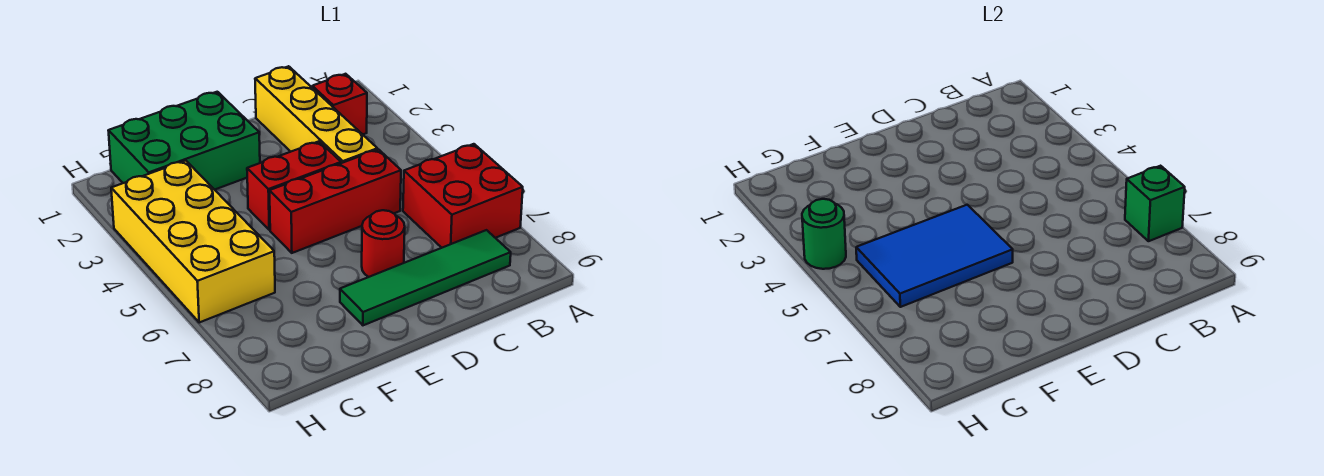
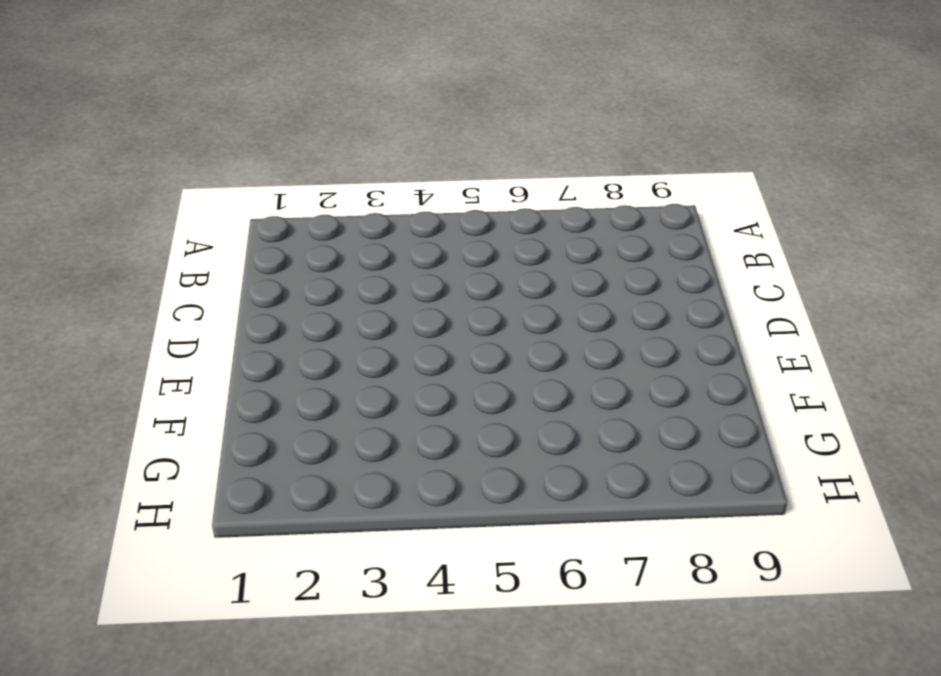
none -> red brick A6:B7 level 1
none -> red brick B2 level 1
none -> green tile B8:E8 level 1

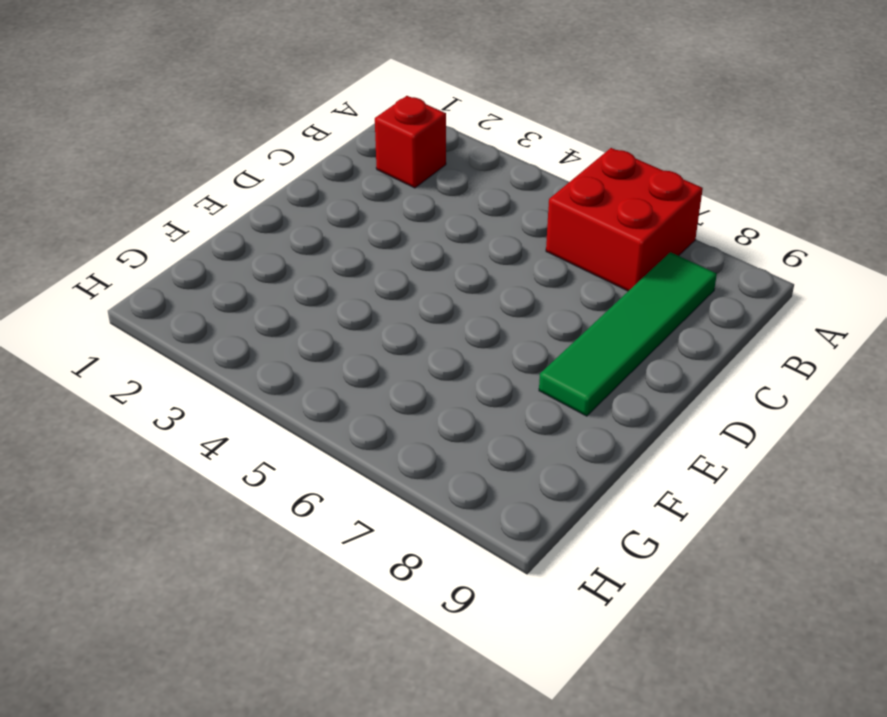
none -> yellow brick C1:C4 level 1
none -> red brick C5:E5 level 1
none -> red brick D4:E4 level 1

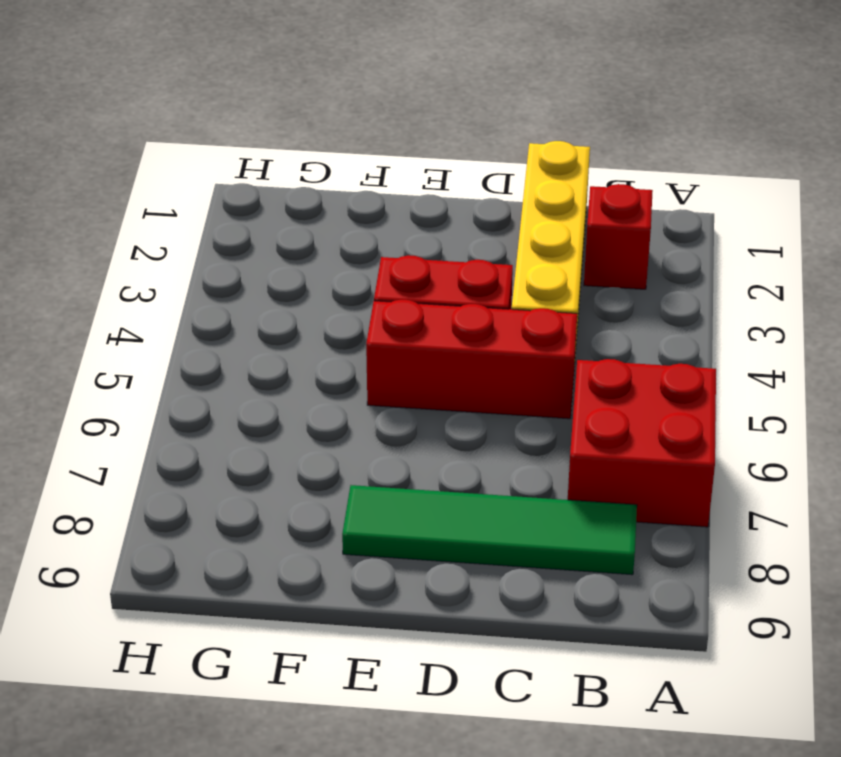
none -> red round brick D7 level 1
none -> green brick E1:G2 level 1
none -> yellow brick G3:H6 level 1

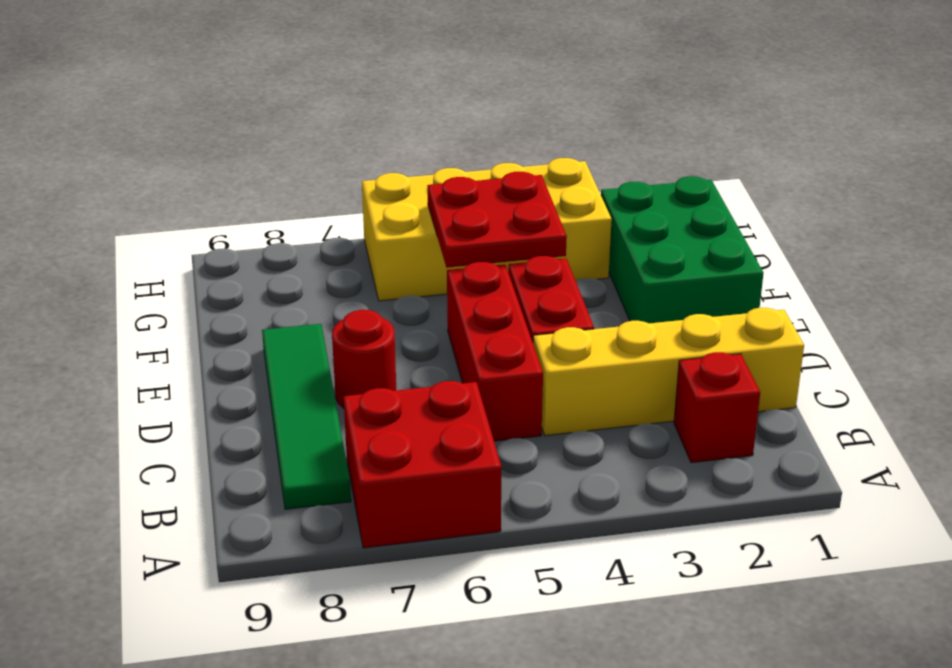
red plate F4:G5 level 2 -> blue tile E5:G6 level 2
none -> green brick A7 level 2
none -> green round brick H4 level 2

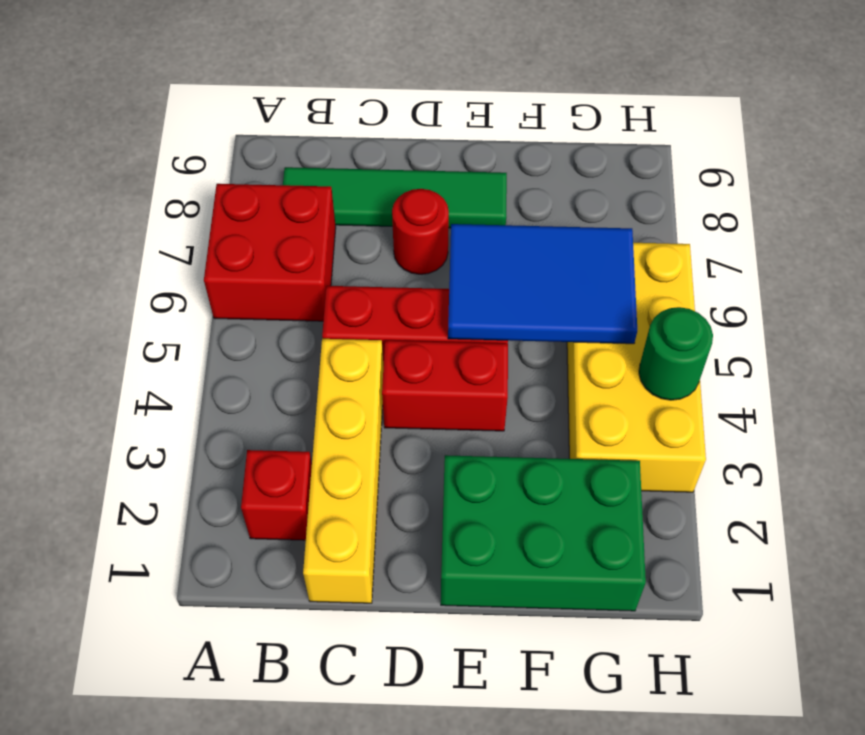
none -> green brick A7 level 2

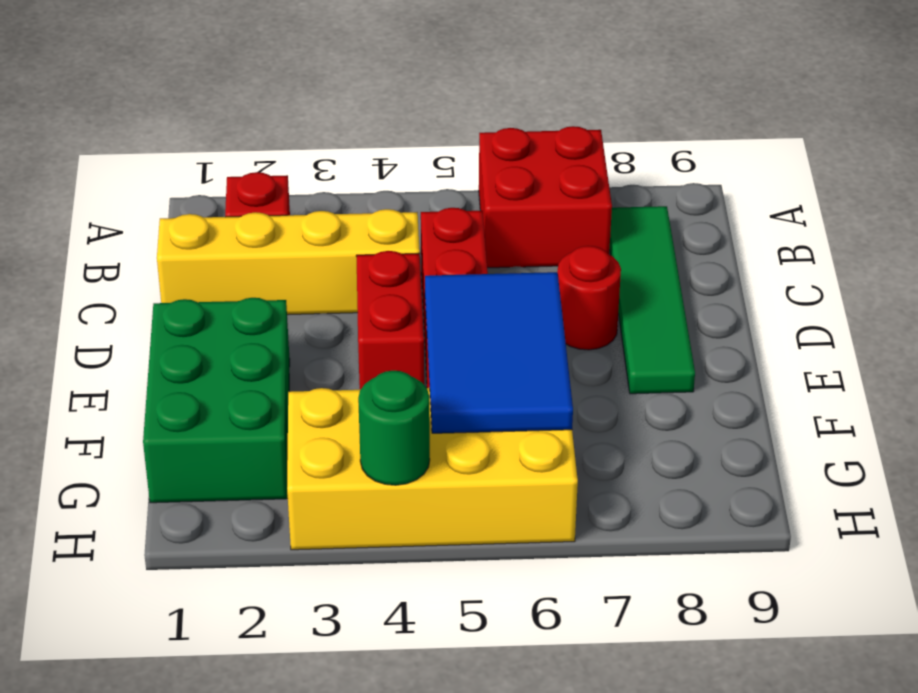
none -> green brick A7 level 2

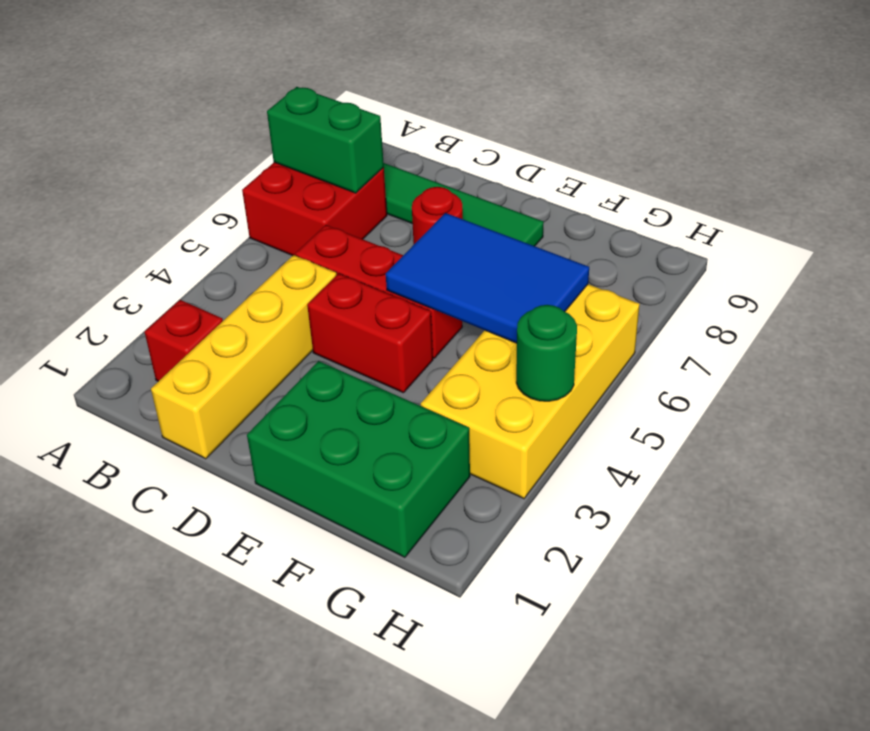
green brick A7:B7 level 2 -> green brick A7 level 2

